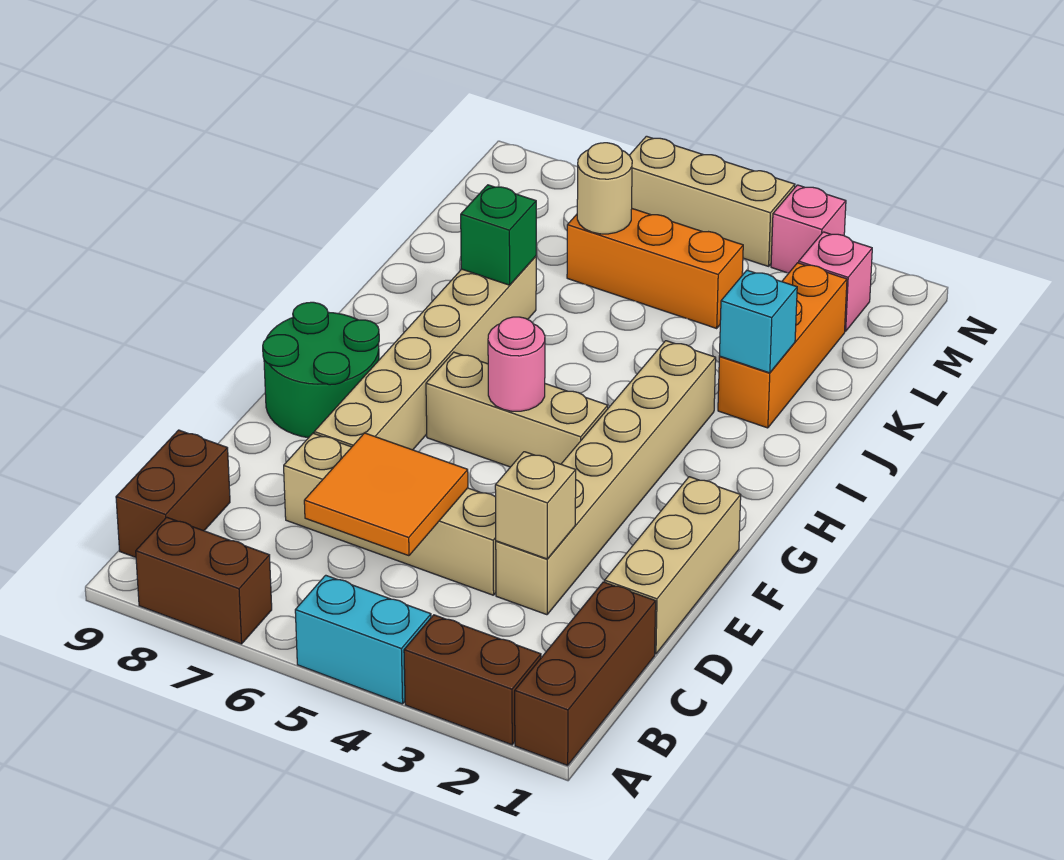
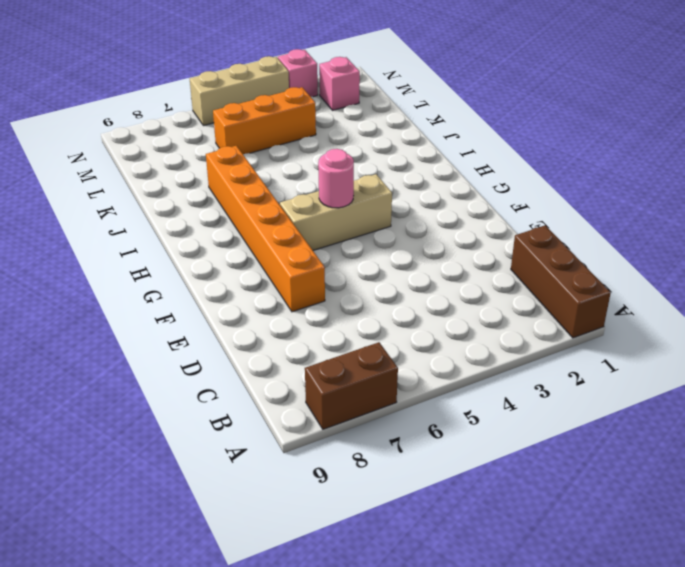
orange brick E7:J7 level 1 -> tan brick E7:J7 level 1
none -> brown brick A2:A3 level 1
none -> cyan brick A4:A5 level 1
none -> brown brick B9:C9 level 1

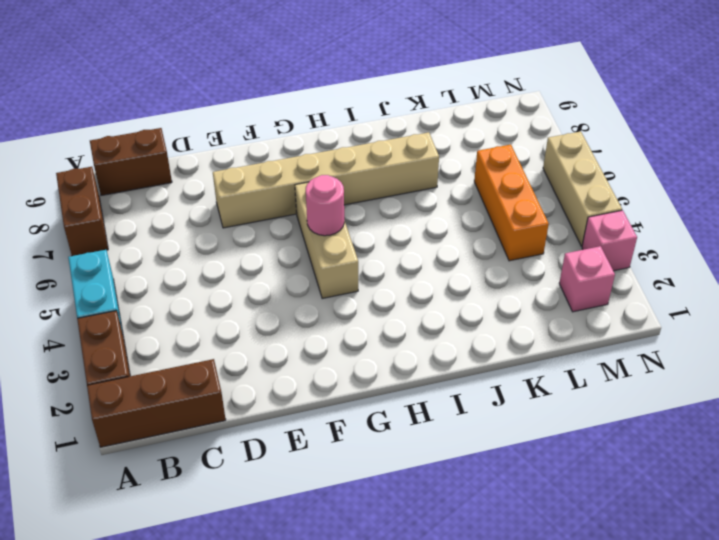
none -> tan brick D1:F1 level 1
none -> tan brick D3:I3 level 1
none -> tan brick D4:D7 level 1

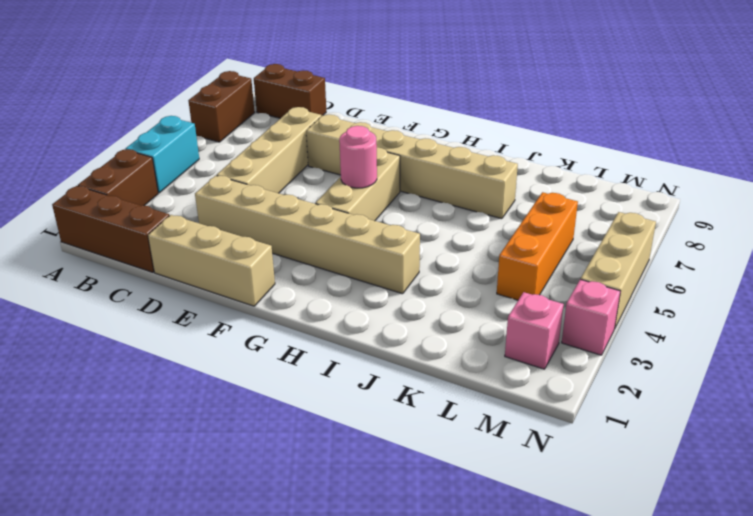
none -> green round brick F8:G9 level 1
none -> orange brick J2:L2 level 1
none -> orange tile C5:D6 level 2

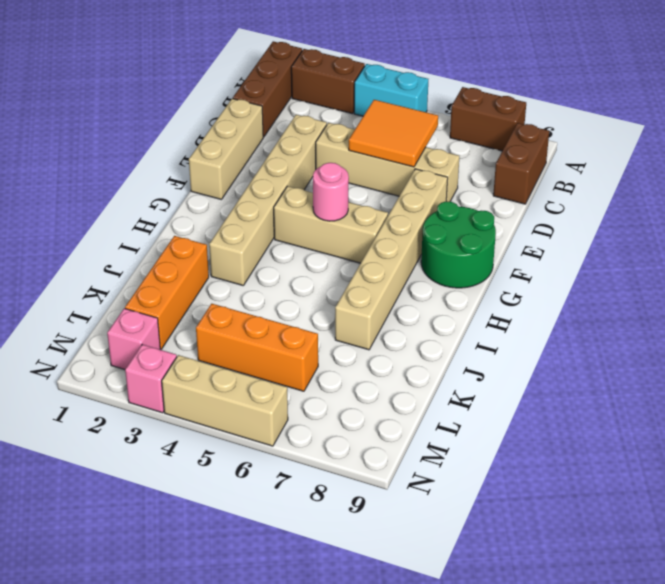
none -> tan brick D3 level 2
none -> cyan brick J2 level 2
none -> green brick J7 level 2

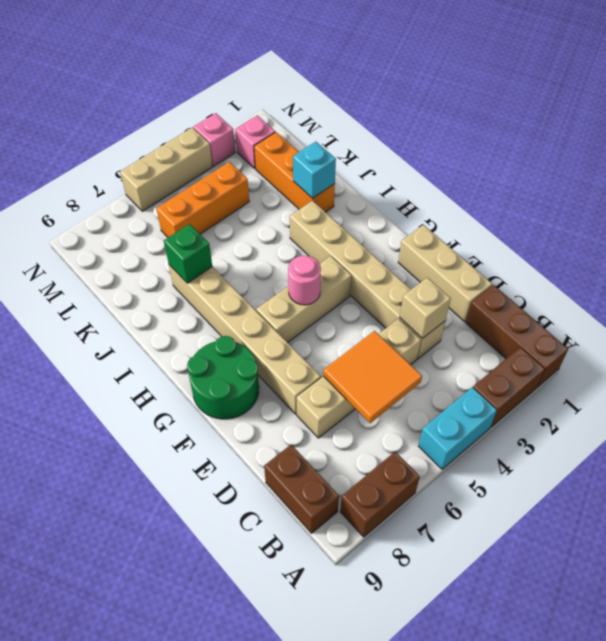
none -> tan round brick L6 level 2

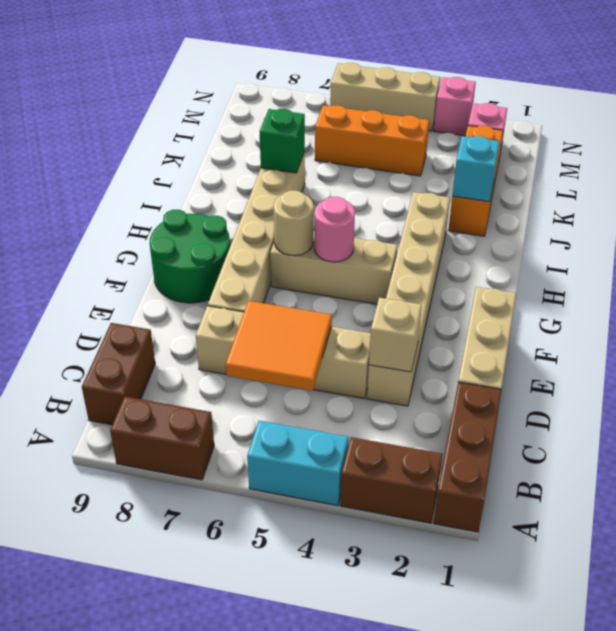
tan round brick G6 level 2 -> tan round brick L6 level 2

